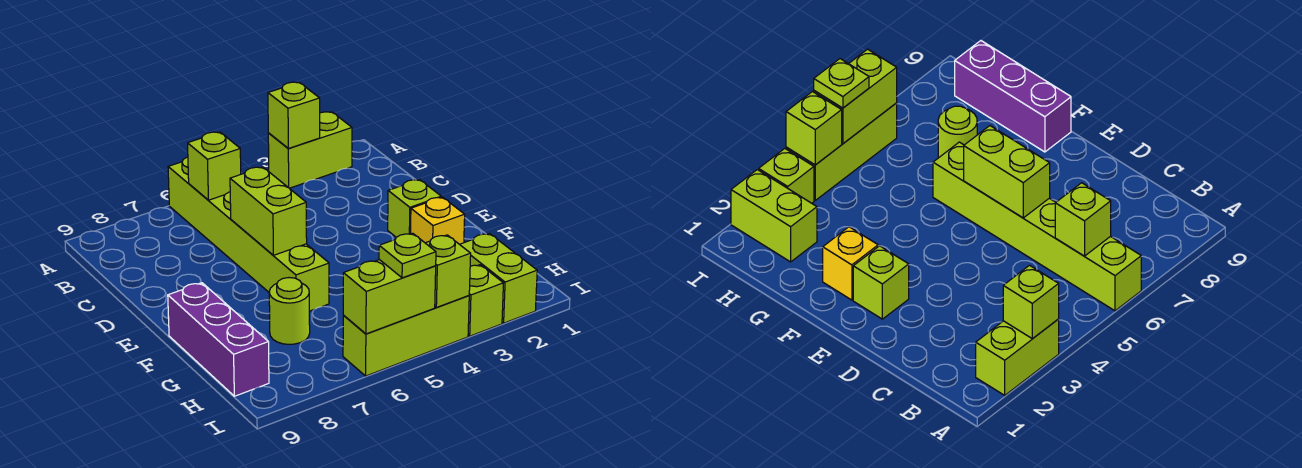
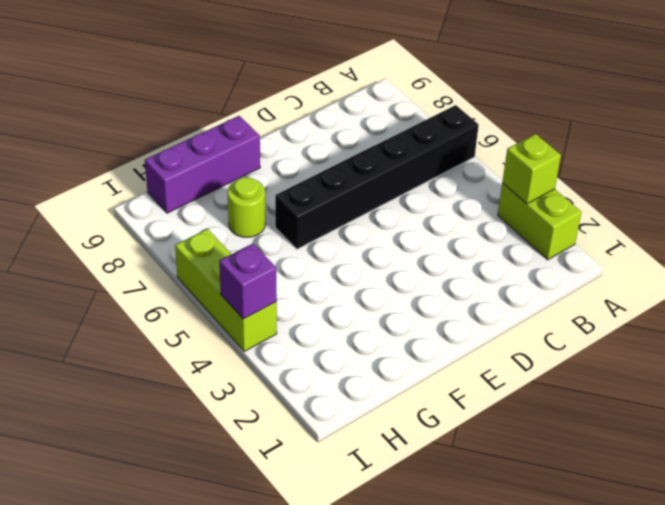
black brick A6:F6 level 1 -> lime brick A6:F6 level 1
purple brick I4 level 2 -> lime brick I4 level 2
none -> lime brick E2 level 1
none -> yellow brick F2 level 1
none -> lime brick H2:I2 level 1

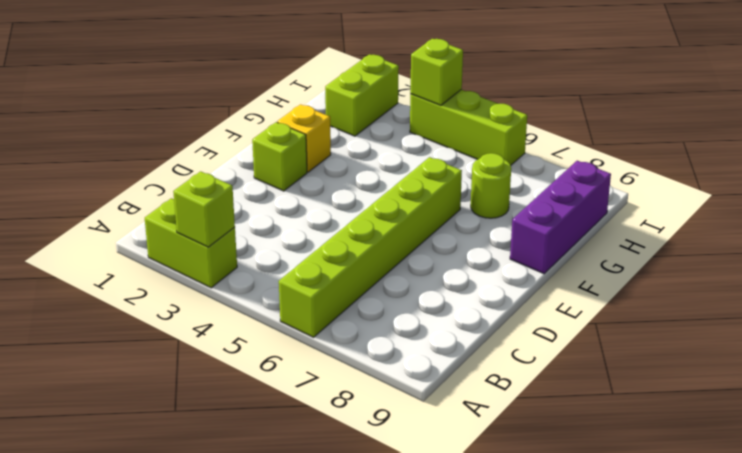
none -> lime brick I3 level 1
none -> lime brick B6 level 2
none -> lime brick D6:E6 level 2

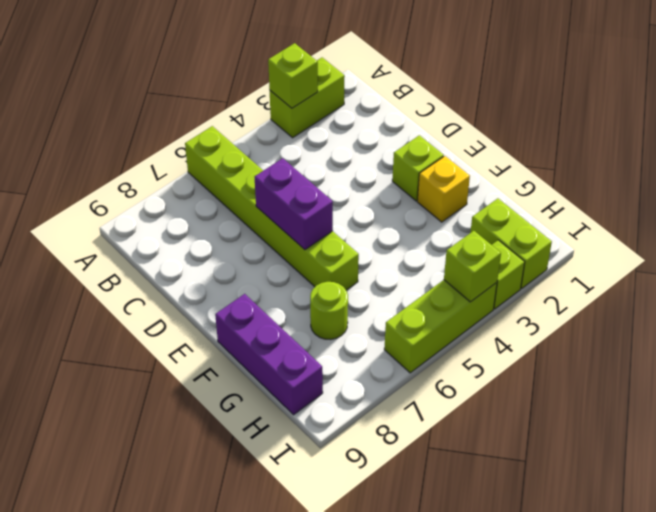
purple brick D6:E6 level 2 -> lime brick D6:E6 level 2
none -> lime brick B6 level 2
none -> lime brick I5:I6 level 2
none -> lime plate I5 level 3

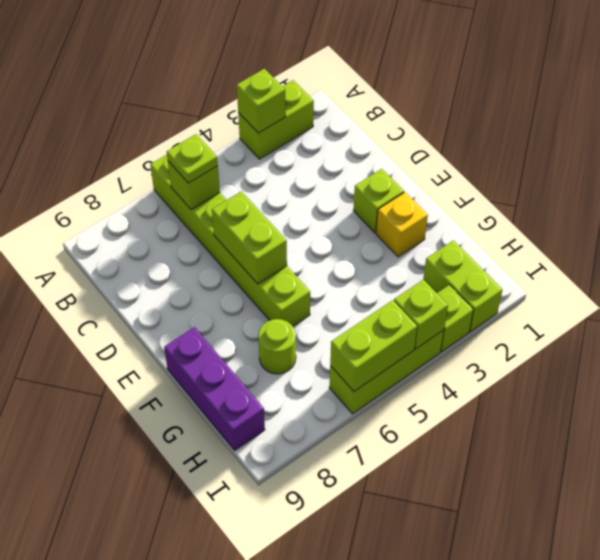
lime plate B6 level 3 -> lime plate I5 level 3

